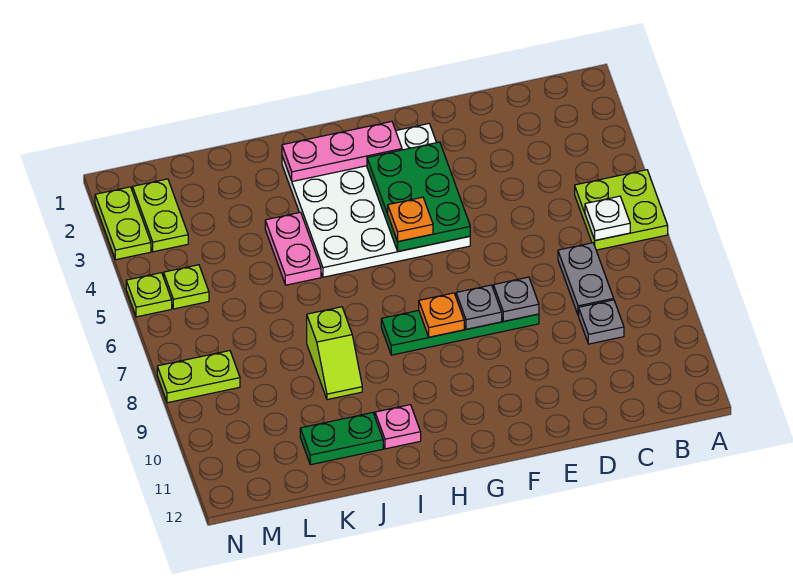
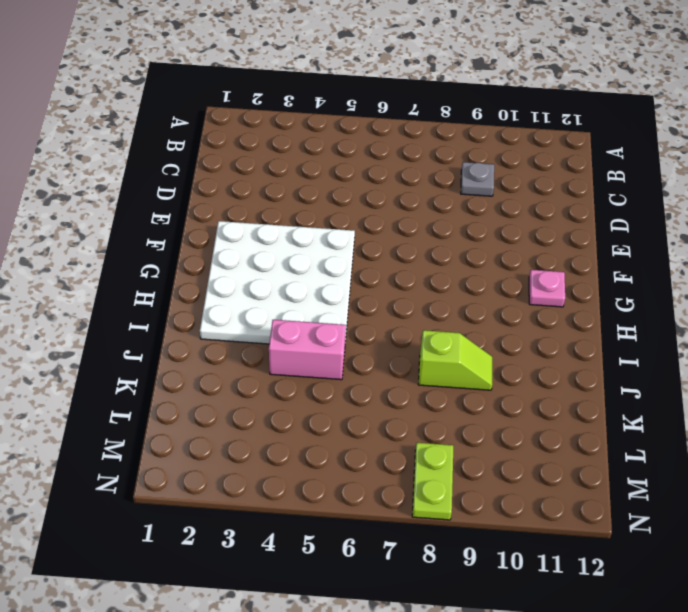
pink plate G11 level 1 -> pink plate I11 level 1
pink brick J4:J5 level 1 -> pink plate J4:J5 level 1
none -> lime plate A5:B6 level 1
none -> grey plate C7:C8 level 1
none -> green plate E8:H8 level 1

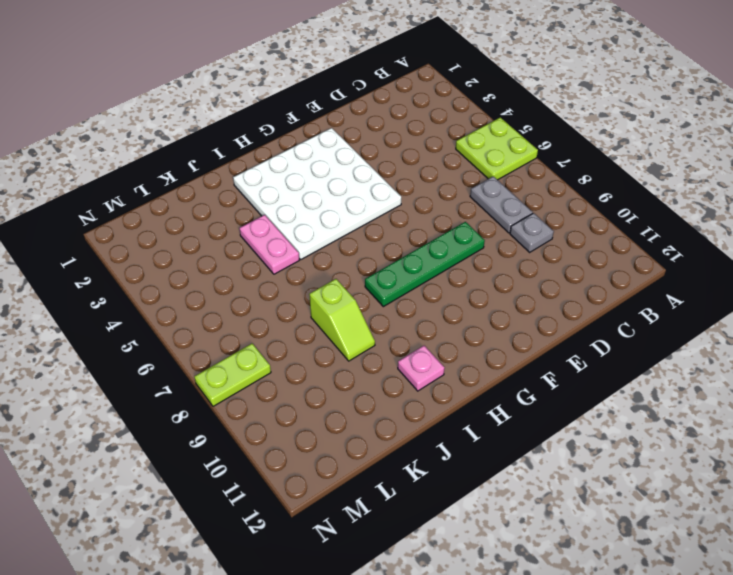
none -> green plate J11:K11 level 1
none -> lime plate M2:M3 level 1
none -> lime plate M5 level 1

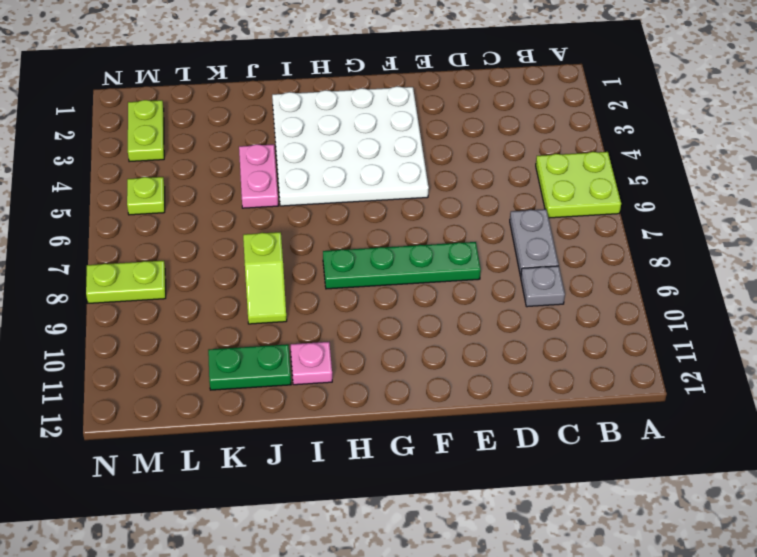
none -> lime plate N2:N3 level 1
none -> lime plate N5 level 1
none -> white plate B6 level 2

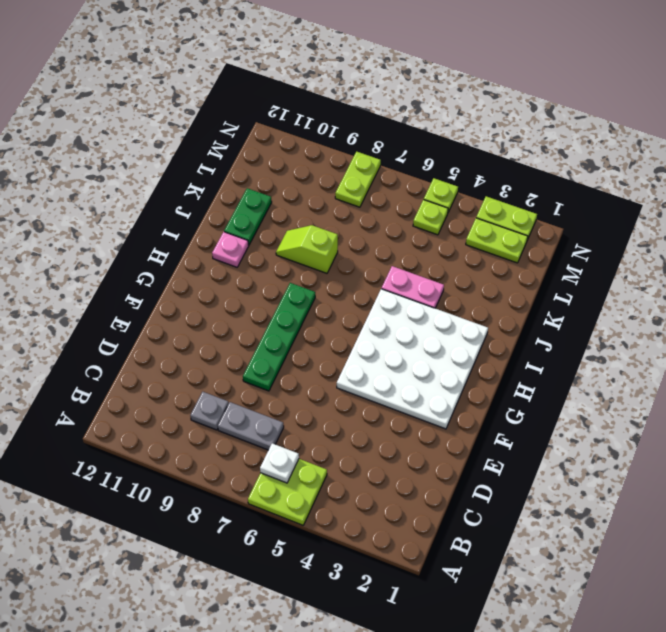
none -> grey plate E8 level 2
none -> green plate F3:G5 level 2
none -> grey plate F8 level 2

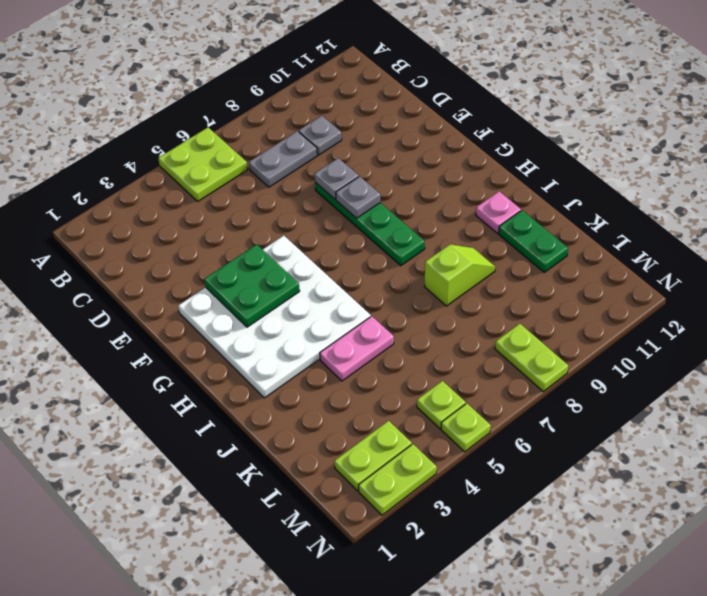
green plate F3:G4 level 2 -> green plate F3:G5 level 2
none -> white plate B6 level 2
none -> pink plate G2:I2 level 2
none -> orange plate G8 level 2

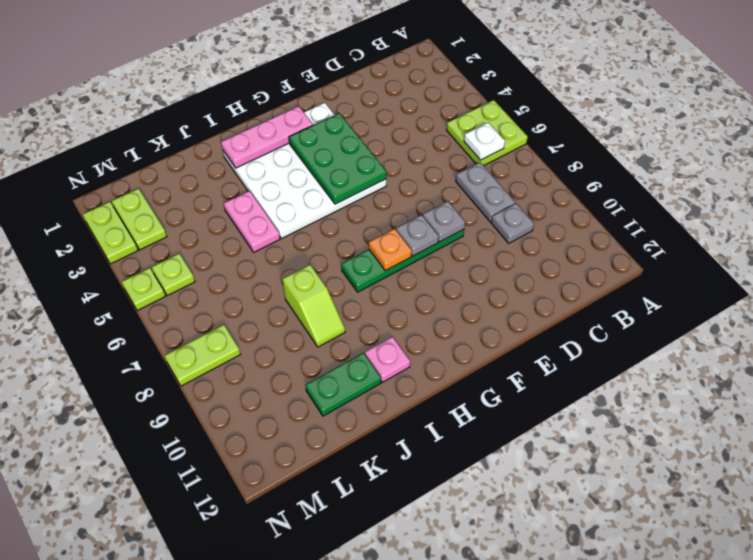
none -> orange plate G5 level 3

